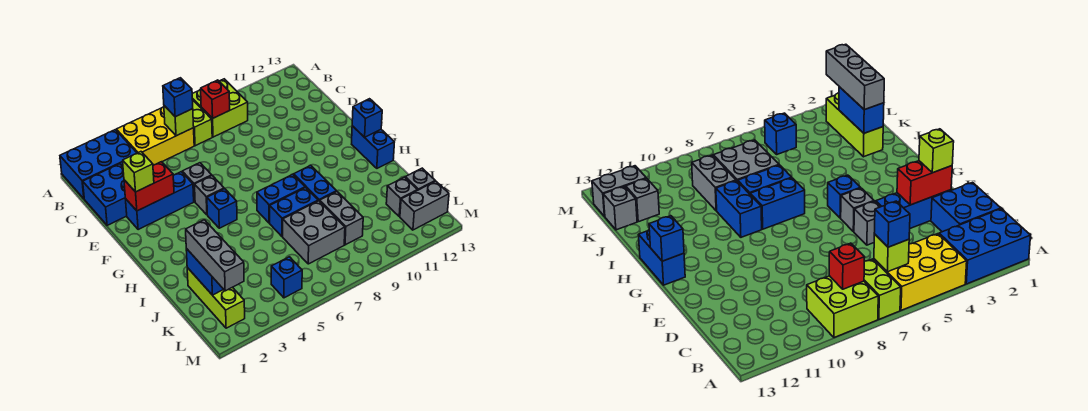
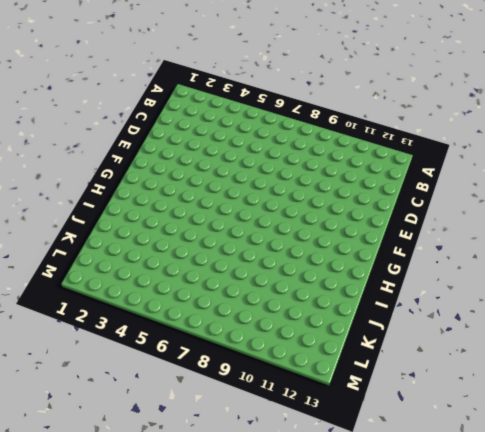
none -> blue brick A1:B3 level 1
none -> yellow brick A4:B6 level 1
none -> lime brick A7:B7 level 1

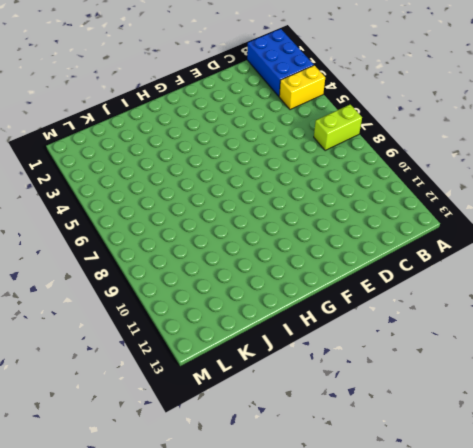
yellow brick A4:B4 level 1 -> yellow brick A4:B6 level 1
none -> lime brick A8:B9 level 1
none -> blue brick C1:D2 level 1
none -> blue brick E2:E4 level 1

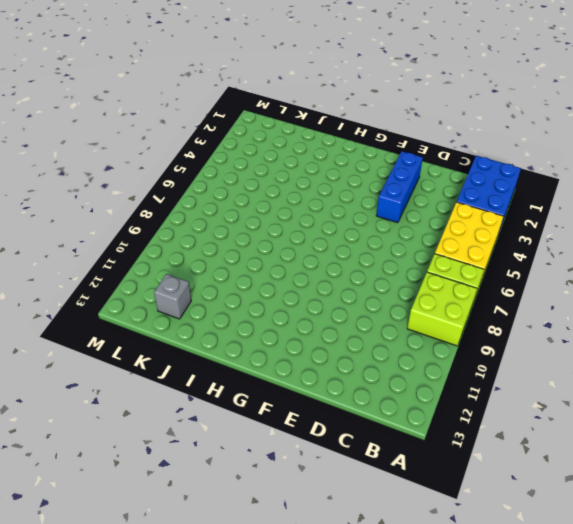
none -> blue brick C1:D2 level 1
none -> grey brick E5 level 1
none -> grey brick F5 level 1

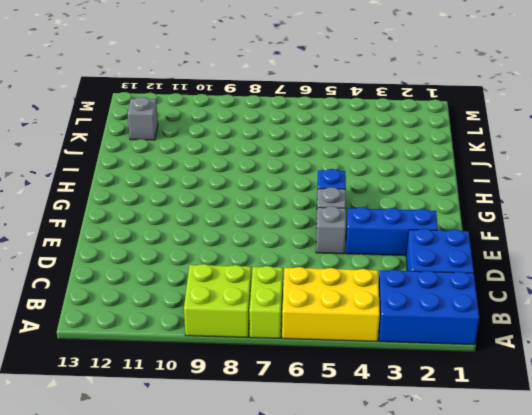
none -> blue brick G13:H13 level 1
none -> blue brick H7:H8 level 1
none -> blue brick H9:I9 level 1

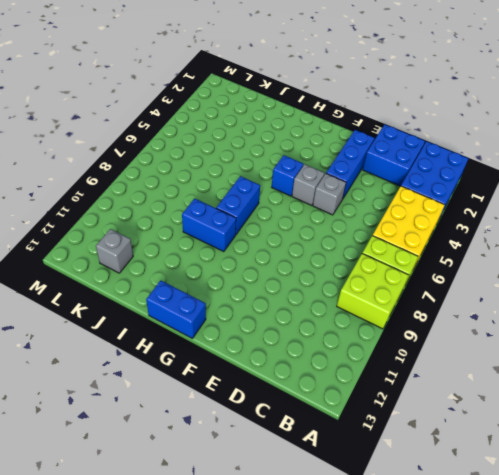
none -> blue brick I7:I8 level 1
none -> lime brick J2:L2 level 1
none -> grey brick J7:K8 level 1

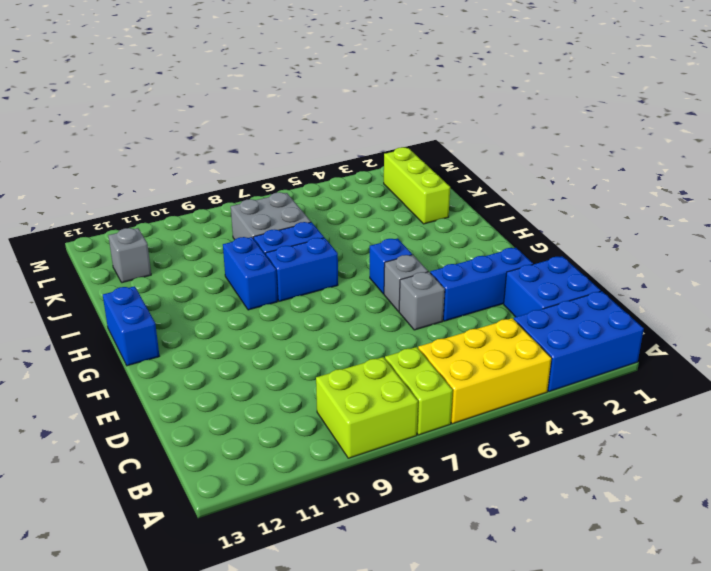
none -> grey brick J9:K9 level 1
none -> grey brick K13 level 1
none -> blue brick L5 level 1

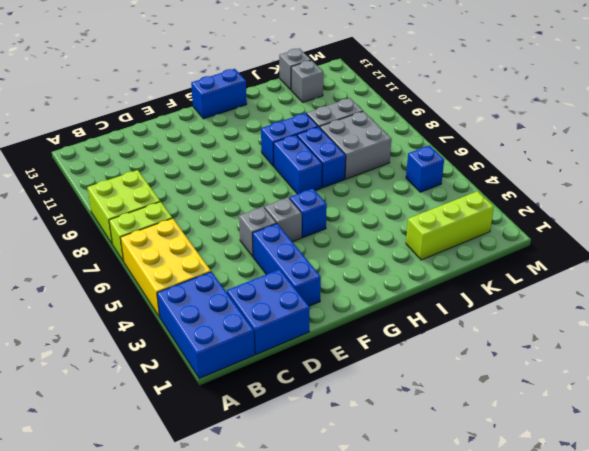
none -> grey brick L12:L13 level 1
none -> lime brick B6 level 2
none -> red brick B8 level 2

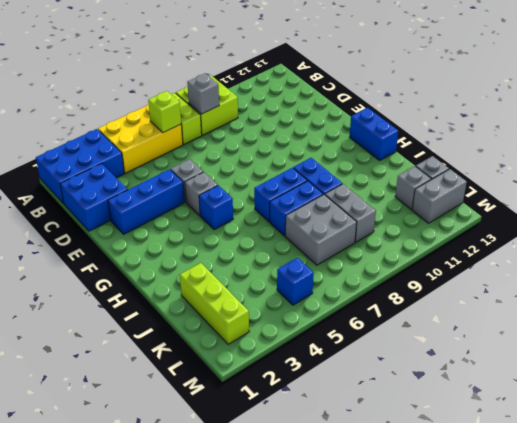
grey brick B8 level 2 -> red brick B8 level 2
none -> red brick E2:E3 level 2
none -> blue brick G13 level 2
none -> blue brick J2:K2 level 2

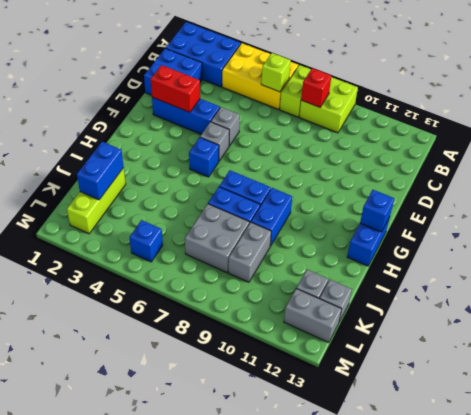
none -> blue brick B6 level 3
none -> lime brick E2 level 3
none -> grey brick J2:L2 level 3

